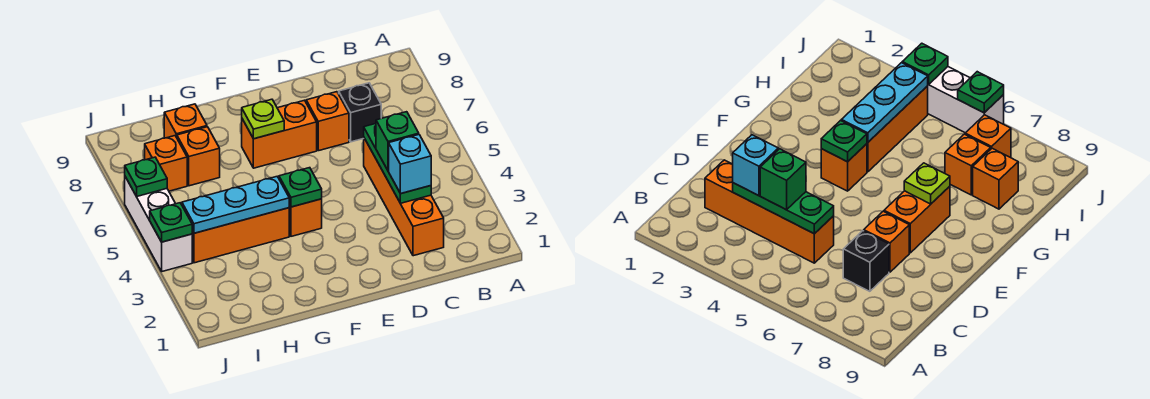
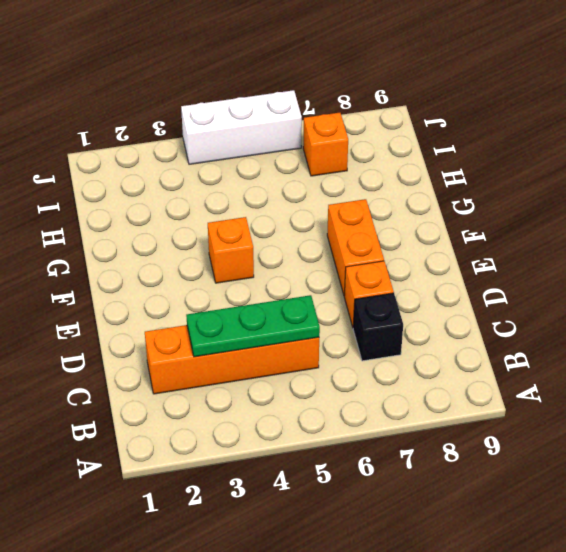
none -> orange brick G4:I4 level 1
none -> orange brick H7 level 1
none -> orange brick H8 level 1

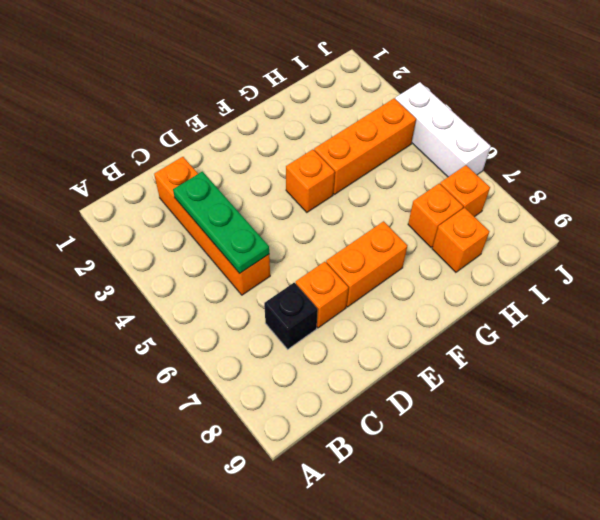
none -> green plate F4 level 2
none -> lime plate F7 level 2
none -> cyan plate G4:I4 level 2

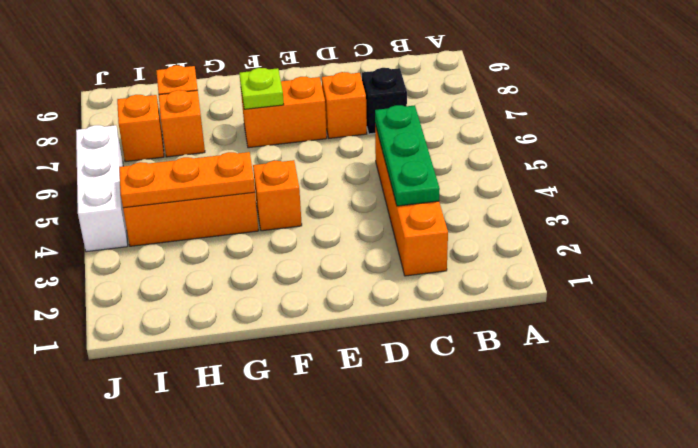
orange plate G4:I4 level 2 -> cyan plate G4:I4 level 2
none -> green plate F4 level 2
none -> green plate J4 level 2
none -> green plate J6 level 2

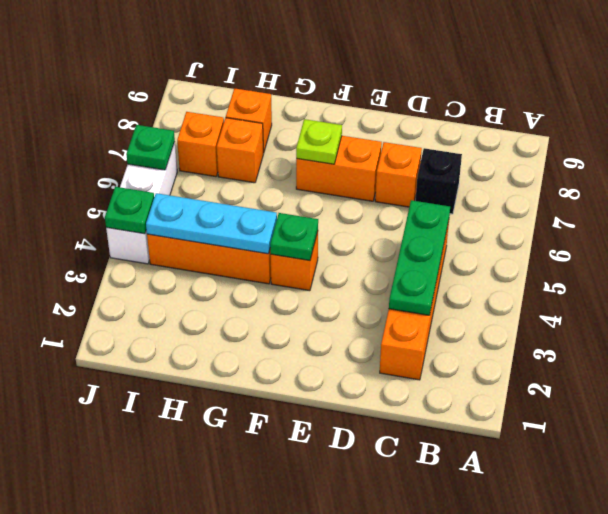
none -> cyan brick C3 level 3
none -> green brick C4 level 3

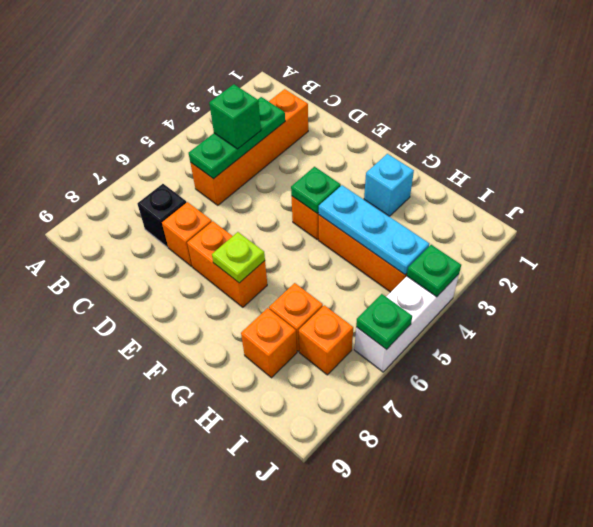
cyan brick G2 level 1 -> cyan brick C3 level 3

